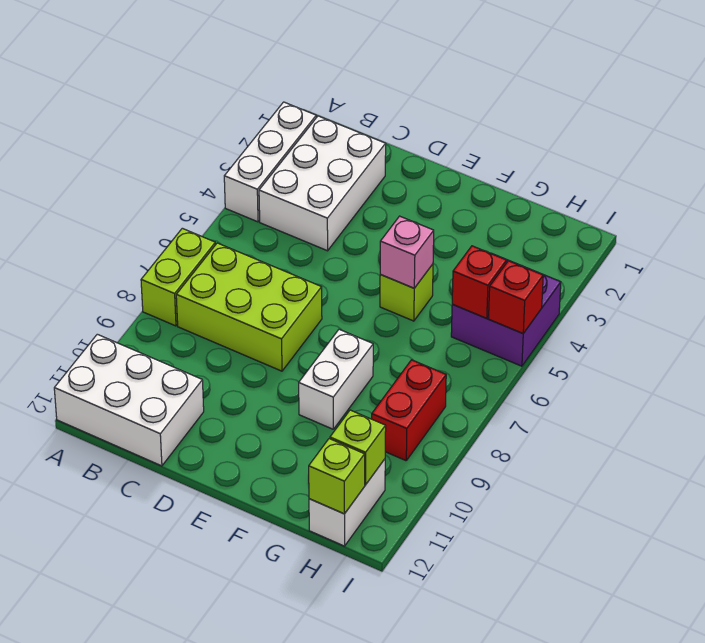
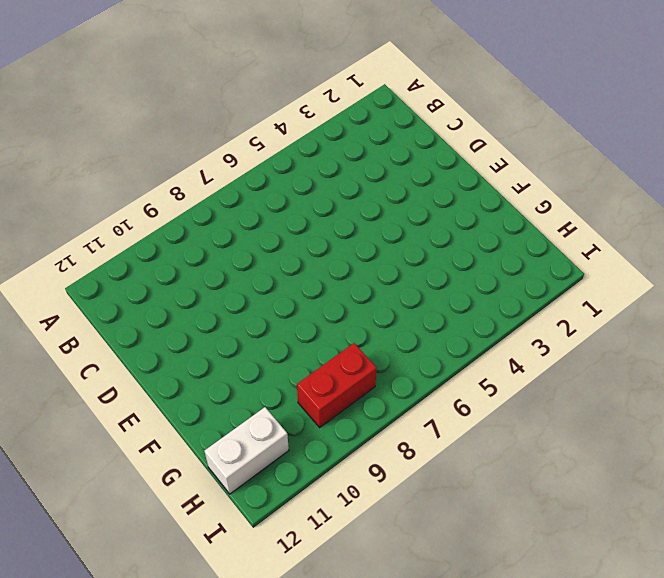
none -> white brick A2:A4 level 1
none -> lime brick A7:A8 level 1
none -> white brick A11:C12 level 1

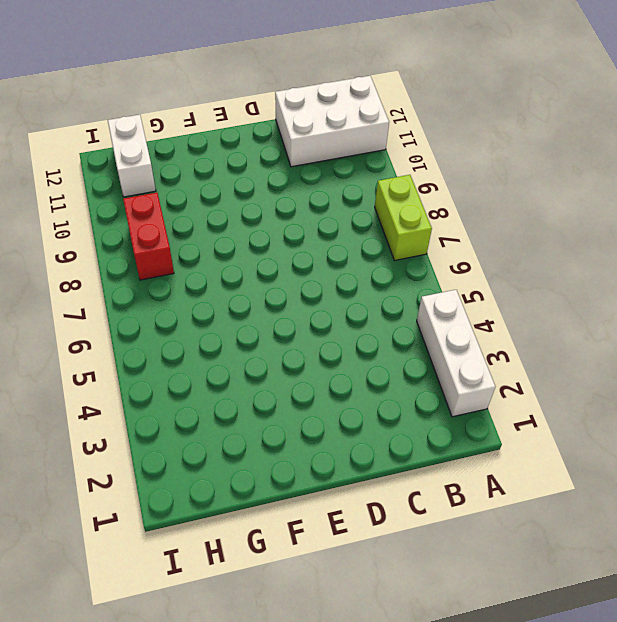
none -> white brick B2:C4 level 1
none -> lime brick B7:D8 level 1
none -> lime brick F5 level 1

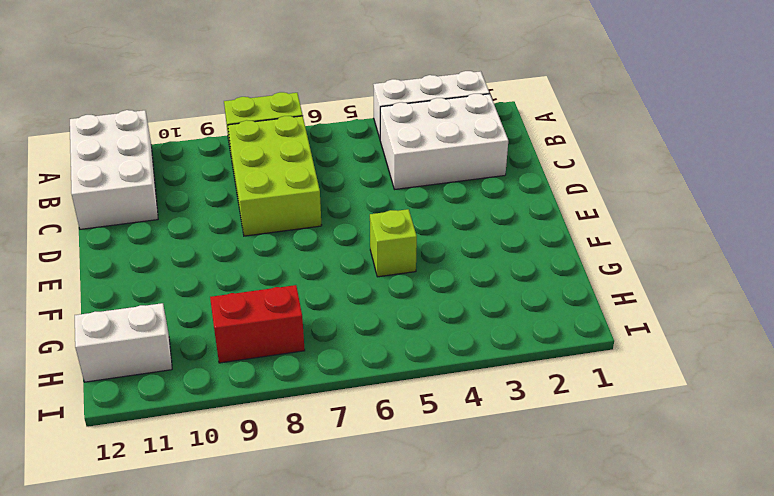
none -> white brick F8:F9 level 1
none -> purple brick H4:I5 level 1
none -> pink brick F5 level 2

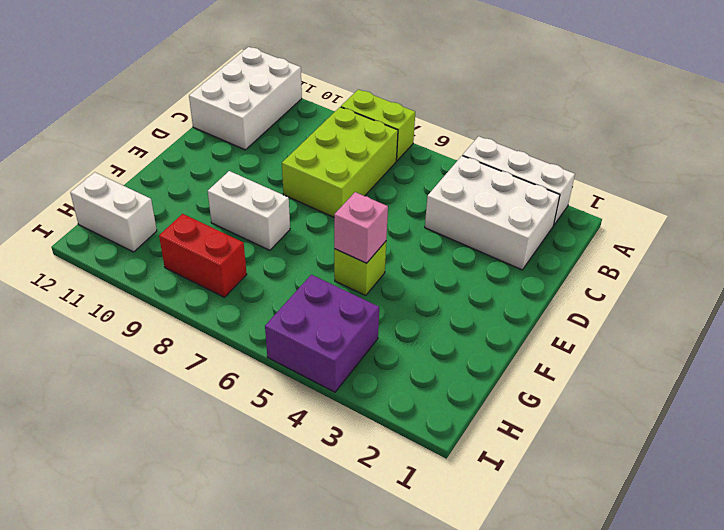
none -> red brick H5 level 2
none -> lime brick H11 level 2
none -> lime brick H12 level 2

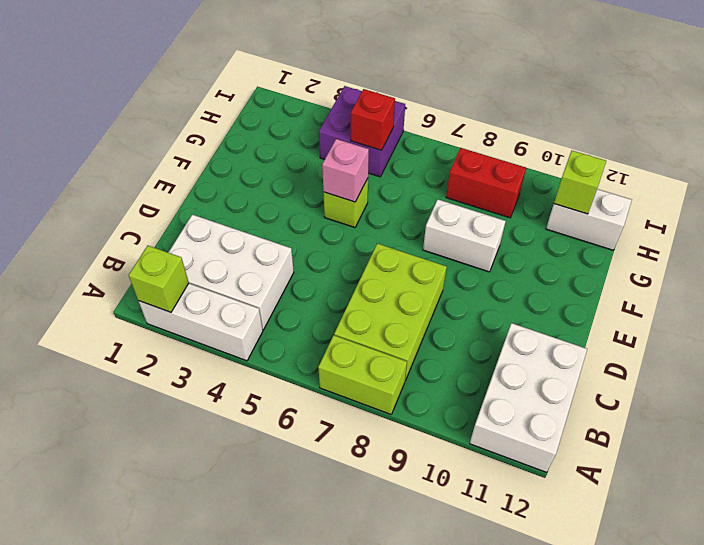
lime brick A2 level 2 -> lime brick H12 level 2
none -> red brick I5 level 2

